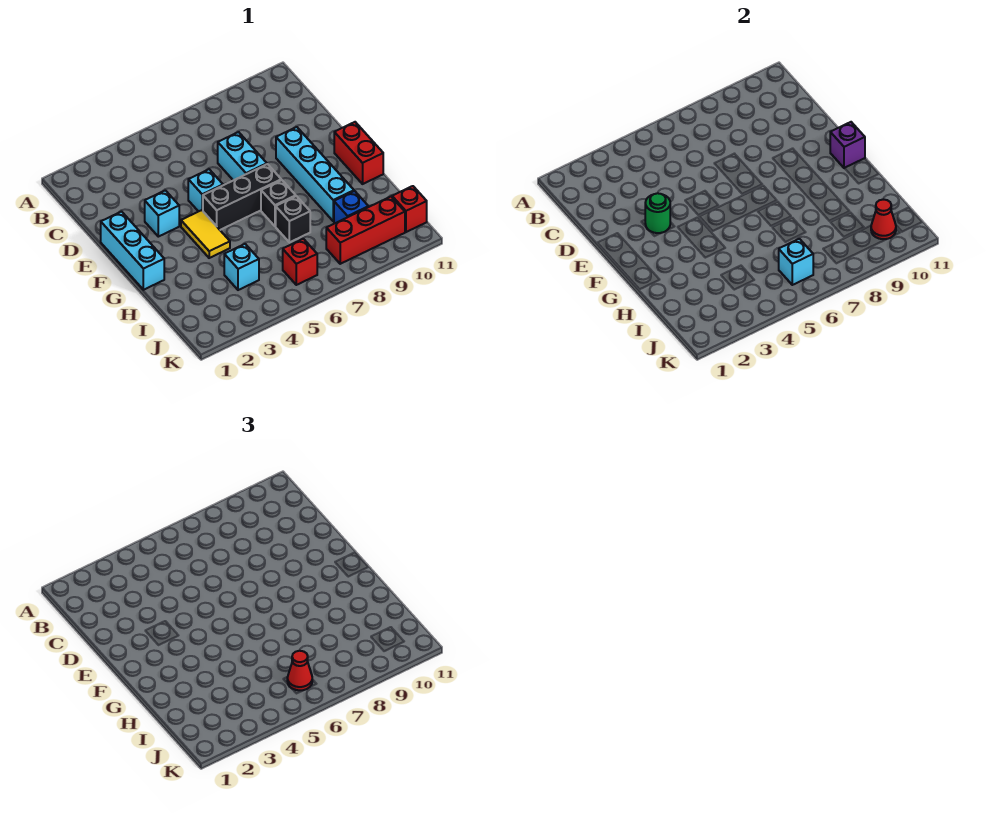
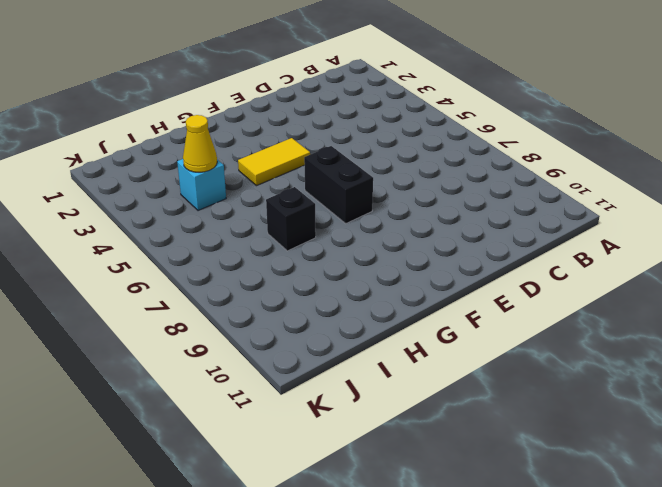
black brick F6:F7 level 1 -> black brick F5:F7 level 1
yellow cone I4 level 2 -> none
none -> cyan brick D7:E7 level 1
none -> cyan brick E1:G1 level 1
none -> cyan brick E3 level 1

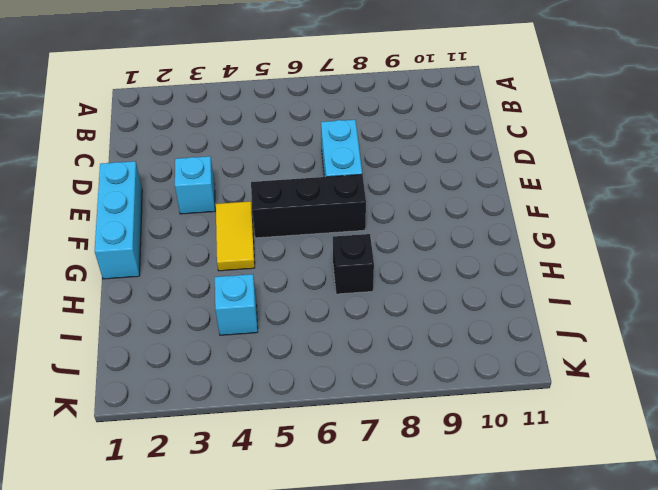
none -> cyan brick E5 level 1
none -> cyan brick E9:H9 level 1
none -> red brick F11:G11 level 1

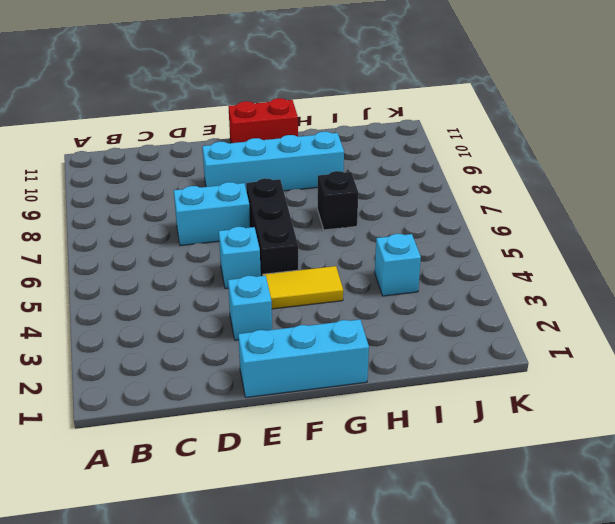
none -> black brick G7 level 1
none -> blue brick I9 level 1
none -> red brick J6 level 1

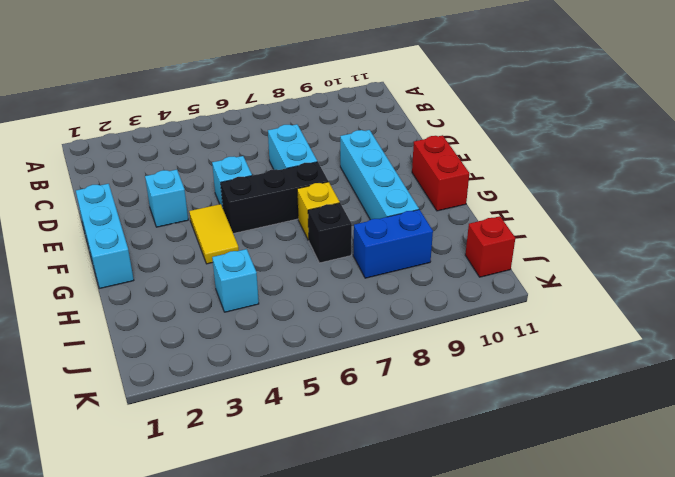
yellow brick G7 level 1 -> black brick G7 level 1
blue brick I8:I9 level 1 -> blue brick I9 level 1
none -> red brick J6 level 1
none -> red brick J8:J10 level 1
none -> green round brick E3 level 2

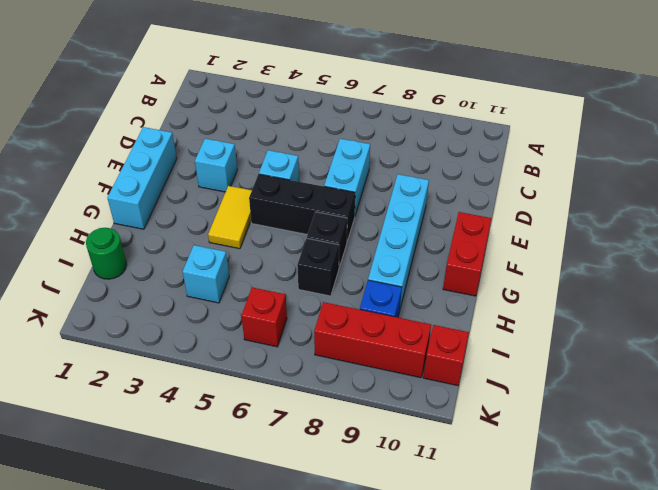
green round brick I1 level 1 -> green round brick E3 level 2
none -> purple brick F11 level 2
none -> cyan brick J6 level 2
none -> red cone J10 level 2

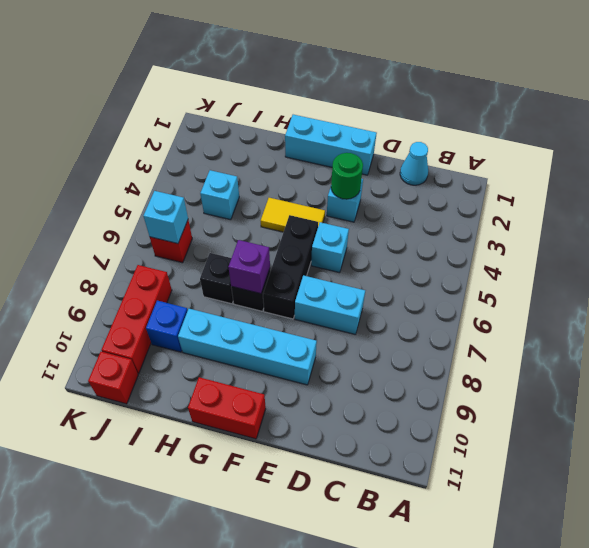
cyan cone C1 level 1 -> none
purple brick G7 level 2 -> purple brick F11 level 2
none -> red cone J10 level 2
none -> red cone J6 level 3

